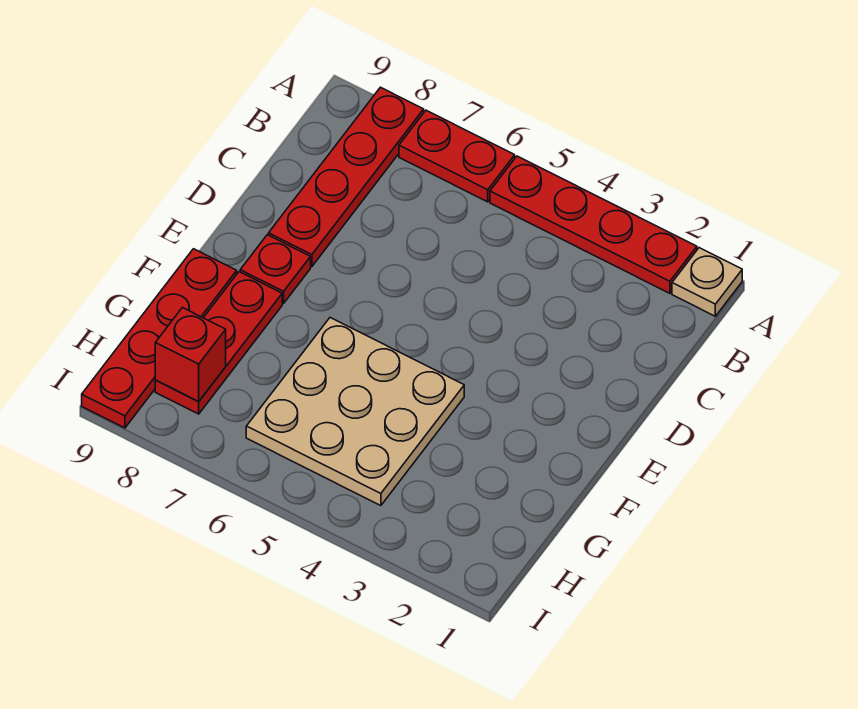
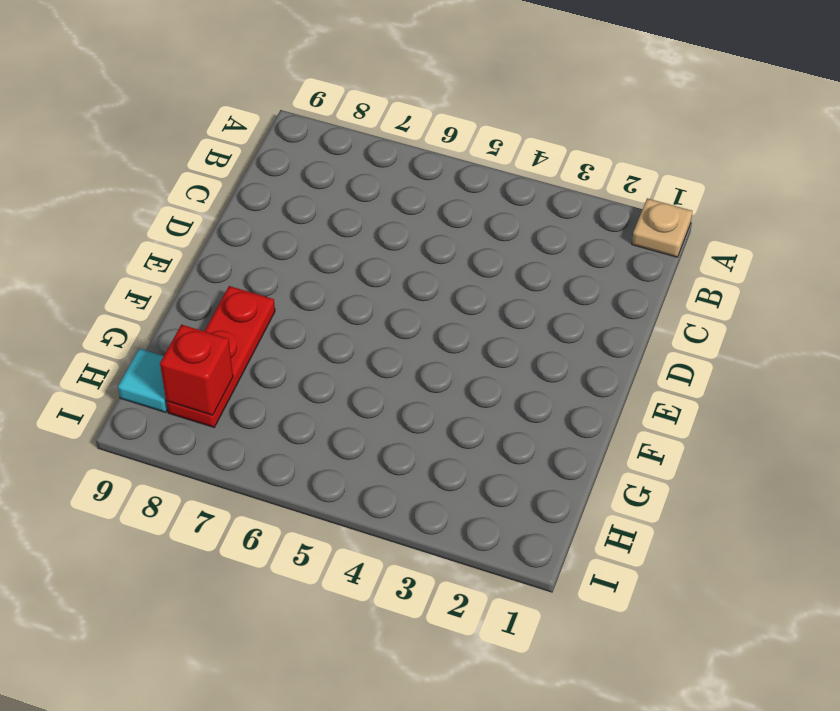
cyan tile H9 level 1 -> red plate F9:I9 level 1
none -> red plate A2:A5 level 1
none -> red plate A6:A7 level 1

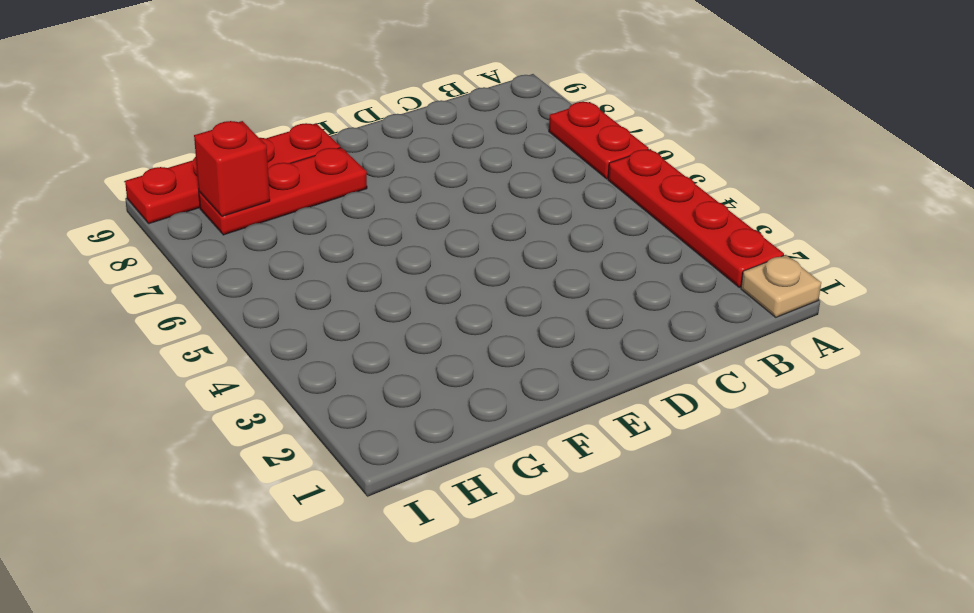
none -> red plate A8:D8 level 1
none -> red plate E8 level 1

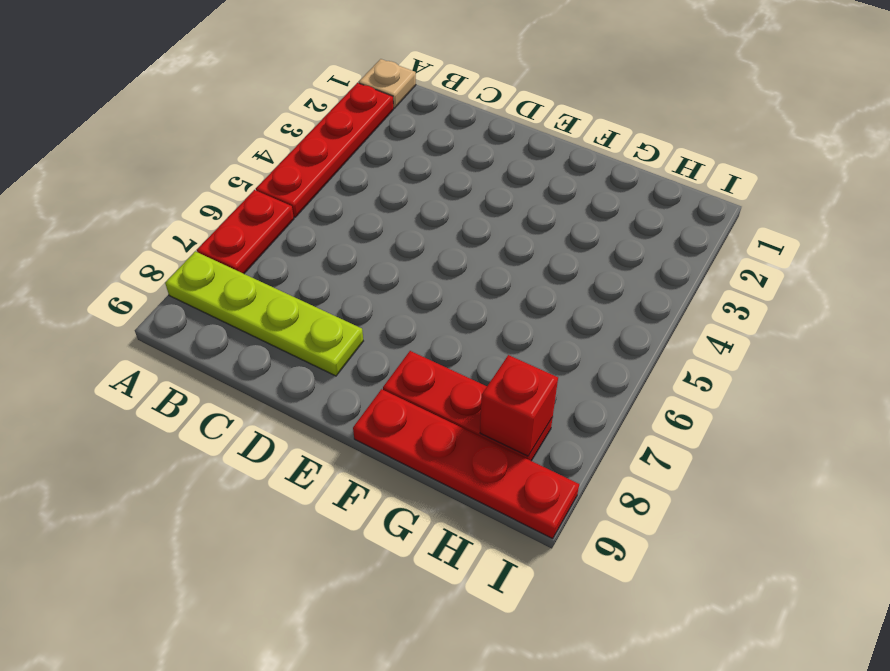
lime plate A8:D8 level 1 -> red plate A8:D8 level 1
none -> red plate E8 level 1
none -> tan plate F4:H6 level 1

